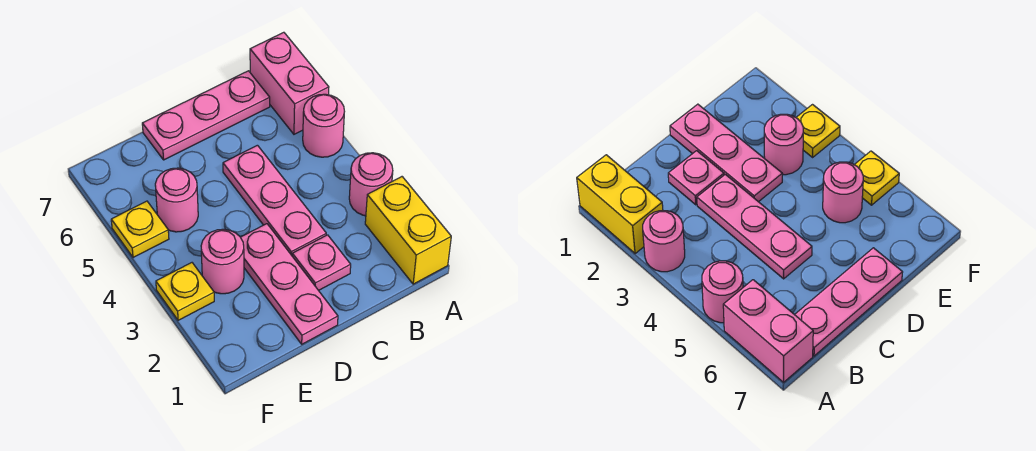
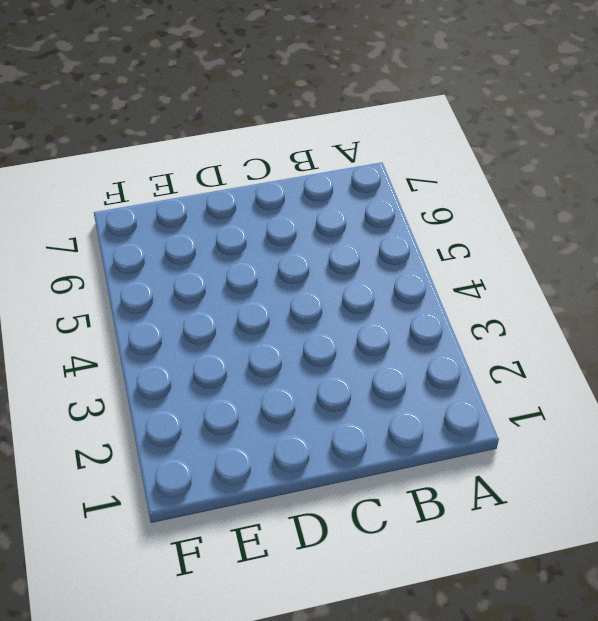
none -> yellow brick A1:A2 level 1
none -> pink round brick A3 level 1
none -> pink round brick A5 level 1

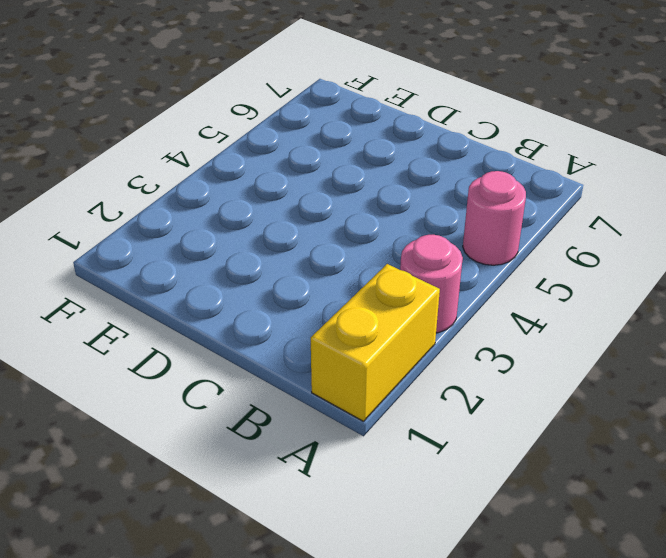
none -> pink brick A6:A7 level 1
none -> pink plate B7:D7 level 1
none -> pink plate C2 level 1

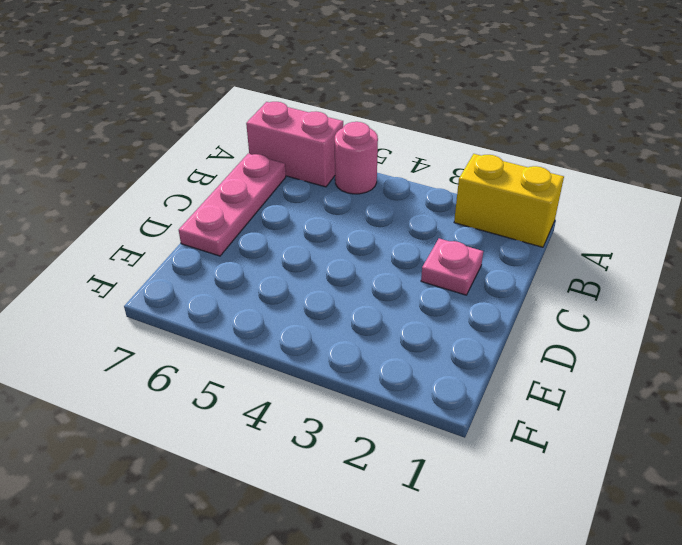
none -> pink round brick A3 level 1
none -> pink plate C3:C5 level 1
none -> pink plate D1:D3 level 1

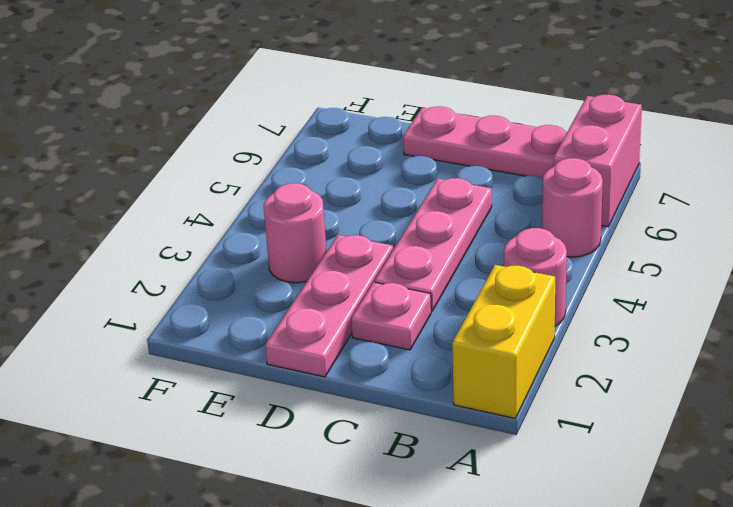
none -> pink round brick E5 level 1
none -> yellow plate F3 level 1
none -> yellow plate F5 level 1

